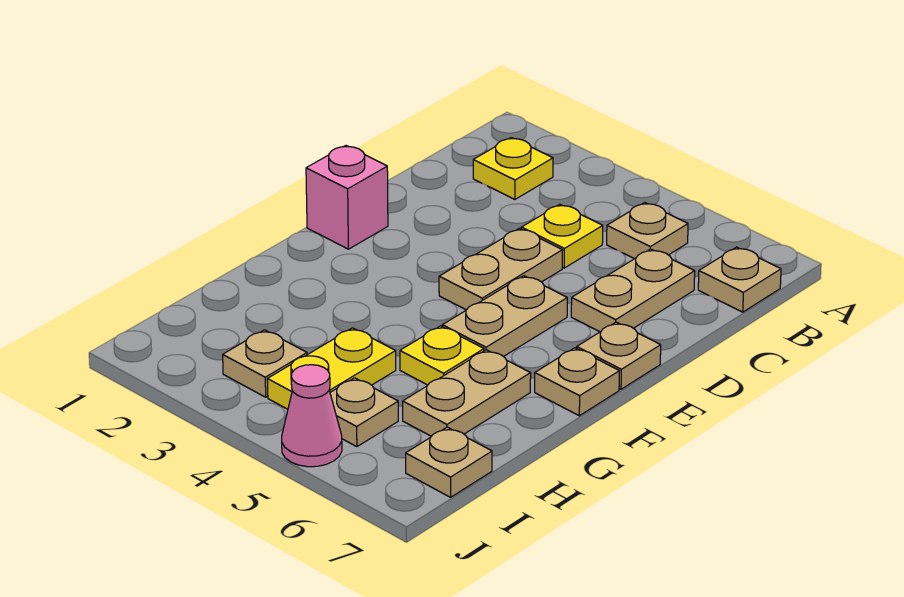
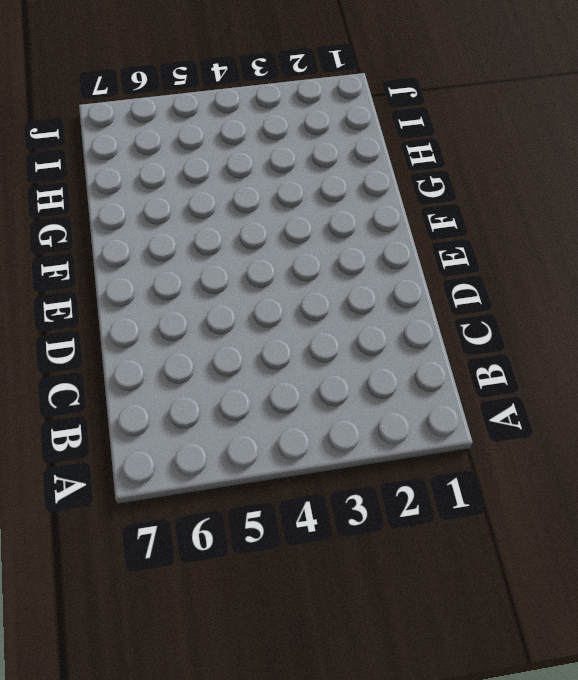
none -> yellow plate B2 level 1
none -> tan plate B5 level 1
none -> tan plate B7 level 1

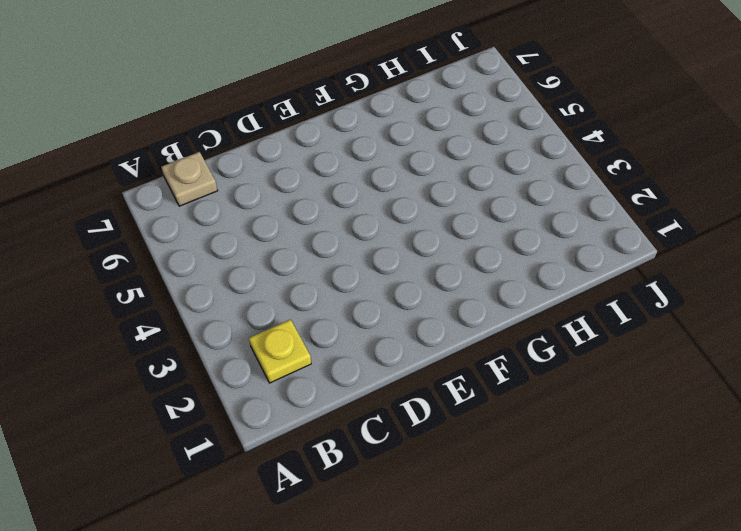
none -> tan plate B5 level 1
none -> yellow plate C4 level 1
none -> tan plate C6:D6 level 1

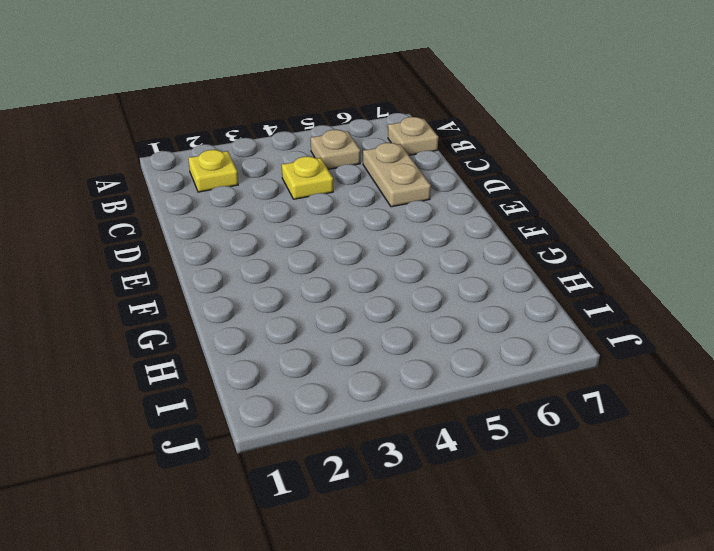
none -> tan plate D4:E4 level 1
none -> pink brick E1 level 1
none -> tan plate E5:F5 level 1

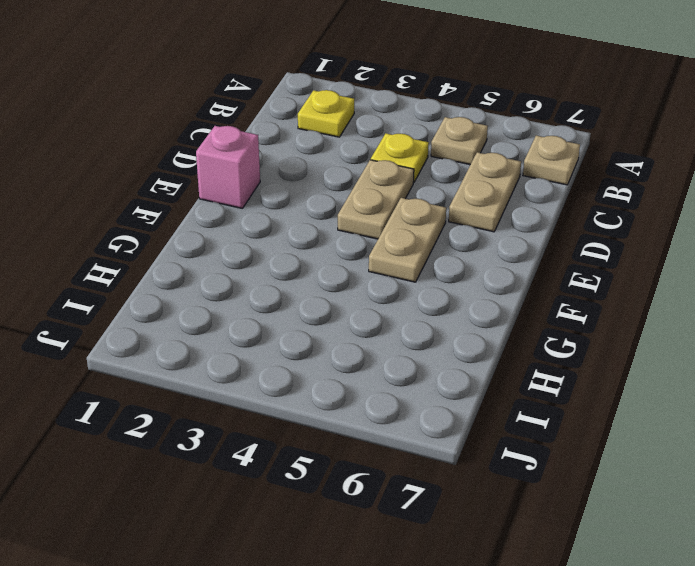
none -> tan plate E7 level 1
none -> tan plate F7 level 1
none -> yellow plate G5 level 1

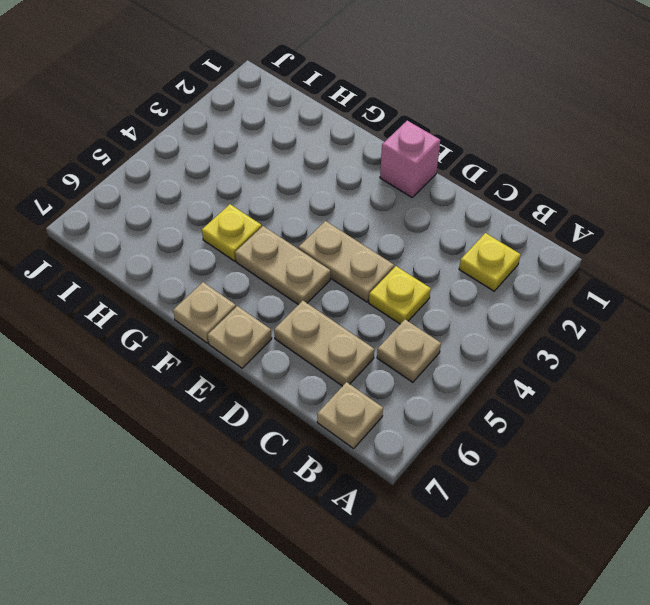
none -> tan plate G6:H6 level 1
none -> yellow plate H4:I4 level 1
none -> tan plate I3 level 1

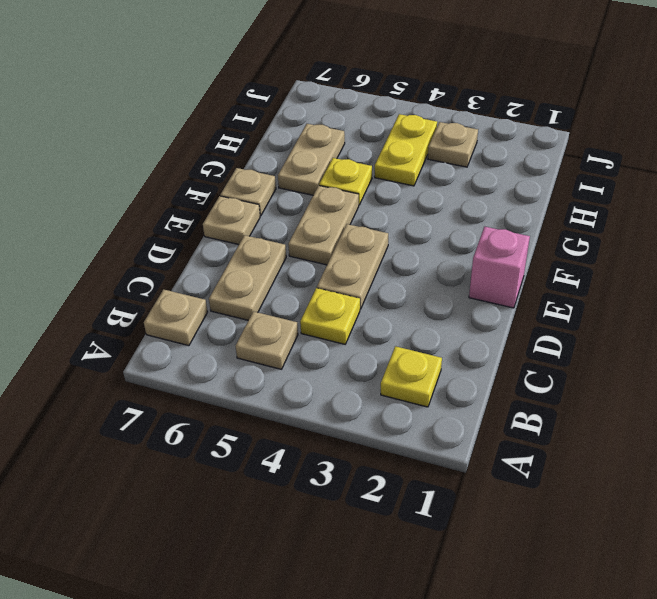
none -> tan plate I5 level 1
none -> tan plate I7 level 1
none -> pink cone J5 level 1

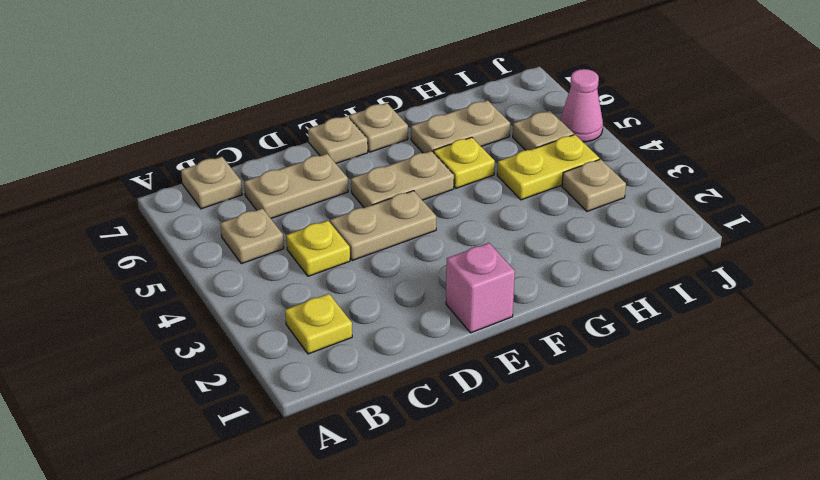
none -> tan plate I7 level 1

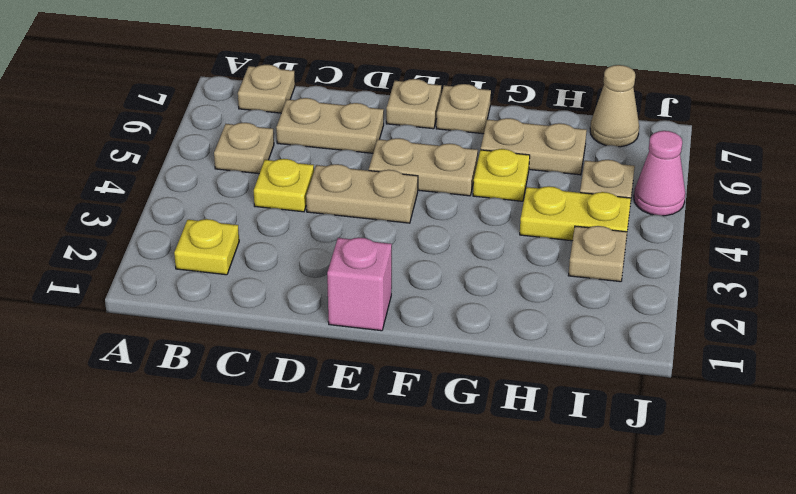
tan cone I7 level 1 -> tan plate I7 level 1

